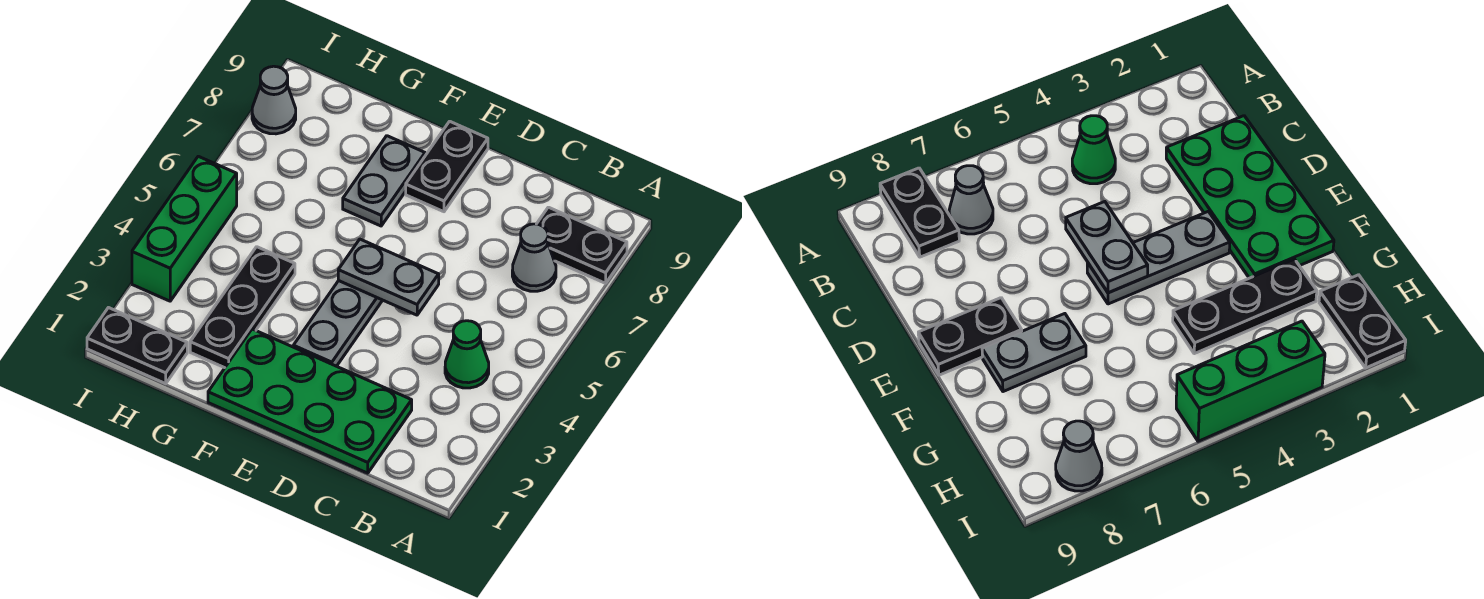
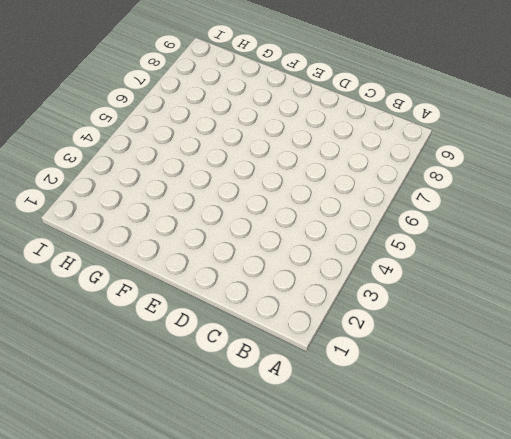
none -> black plate A8:B8 level 1
none -> green cone B4 level 1
none -> grey cone B7 level 1

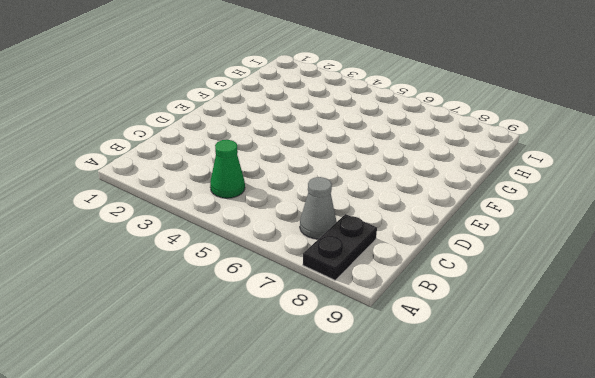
none -> green plate C1:F2 level 1
none -> grey plate E3:E5 level 1
none -> black plate E8:E9 level 1

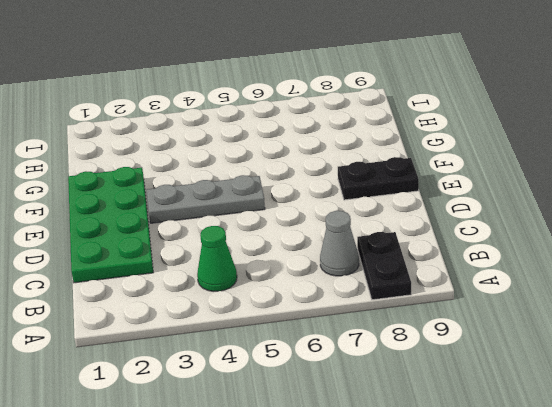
none -> grey plate F7:F8 level 1
none -> black plate G2:G4 level 1
none -> black plate H1:I1 level 1

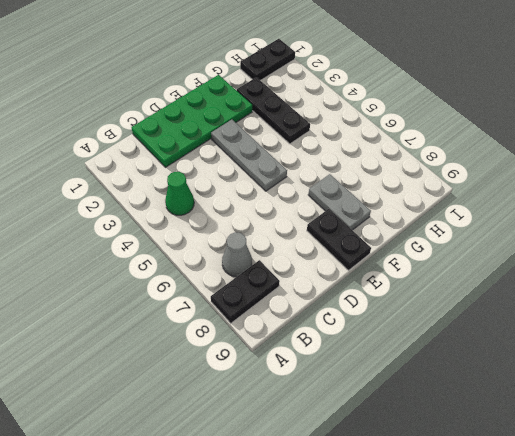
none -> green brick I3:I5 level 1
none -> grey cone I8 level 1
none -> grey plate D5:E5 level 2

